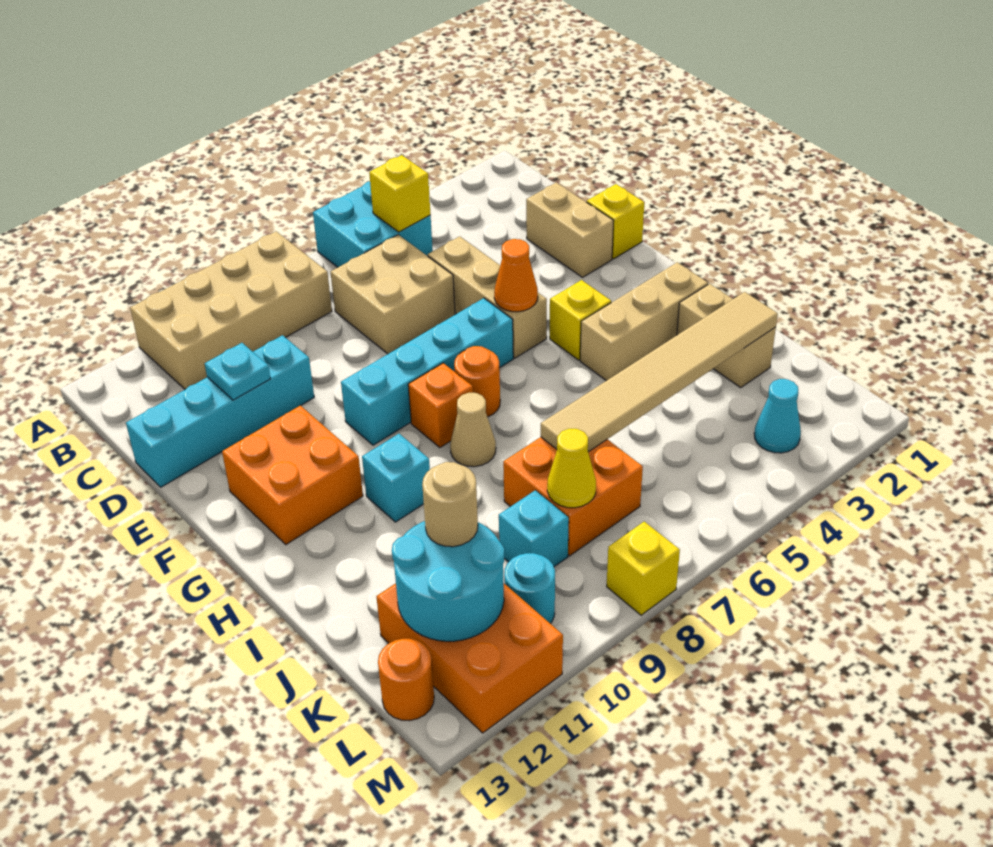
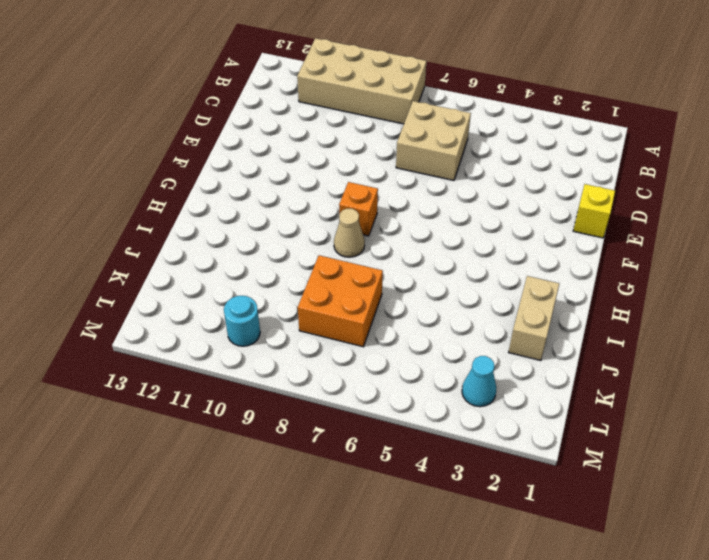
none -> cyan brick A5:B6 level 1
none -> tan brick D2:E2 level 1
none -> tan brick D5:F5 level 1
none -> cyan brick D10:D13 level 1

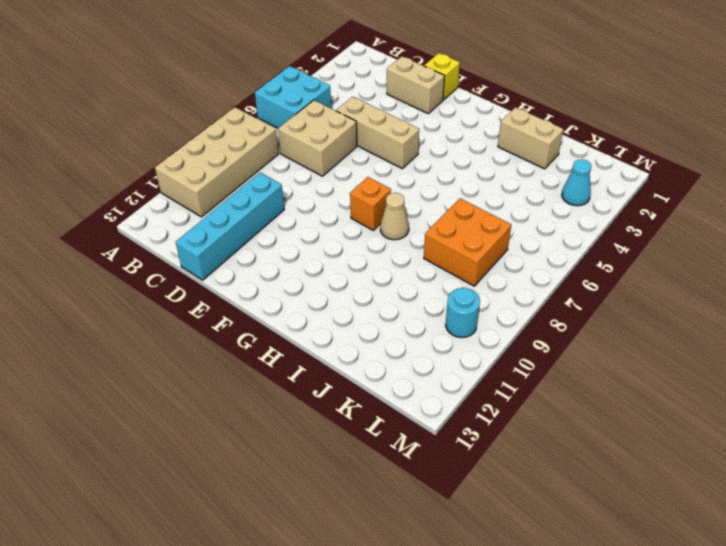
none -> cyan brick F6:F9 level 1
none -> orange brick F11:G12 level 1
none -> yellow brick G4 level 1
none -> orange round brick G7 level 1

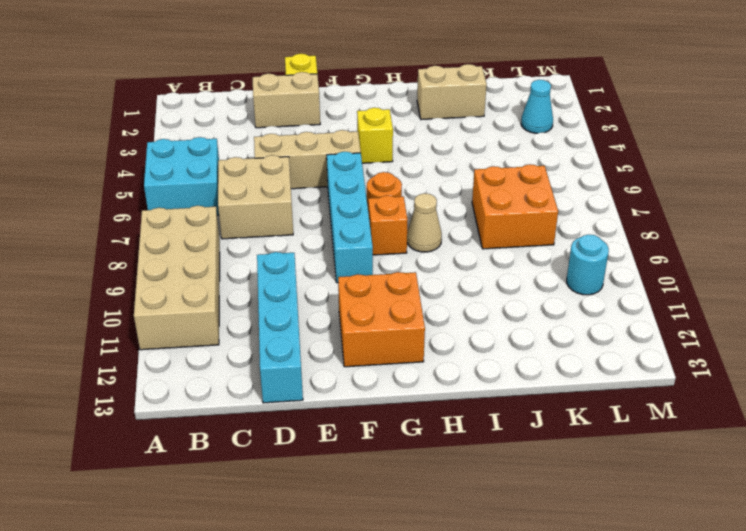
none -> tan brick H2:H4 level 1
none -> cyan brick H10 level 1
none -> cyan brick K9 level 1
none -> orange brick K11:M12 level 1

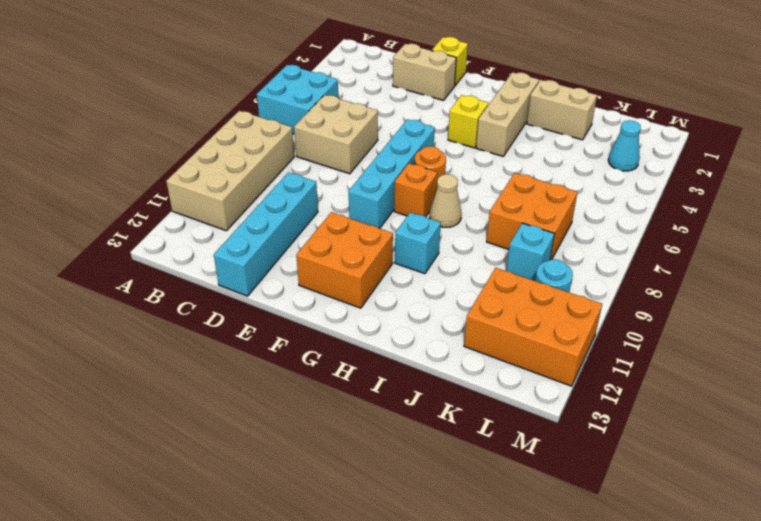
none -> tan brick D5:F5 level 1
none -> orange round brick L13 level 1
none -> yellow brick M8 level 1
none -> yellow brick B5 level 2

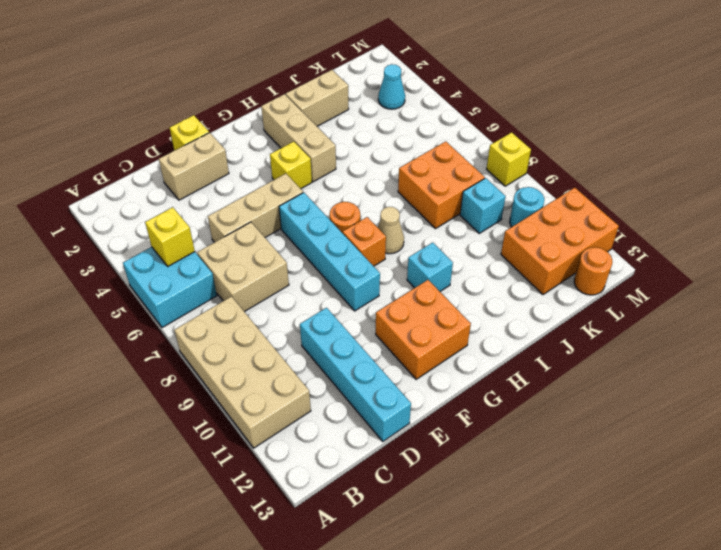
none -> cyan plate D11 level 2
none -> orange cone F5 level 2
none -> tan tile J2:J7 level 2
none -> yellow cone K8 level 2

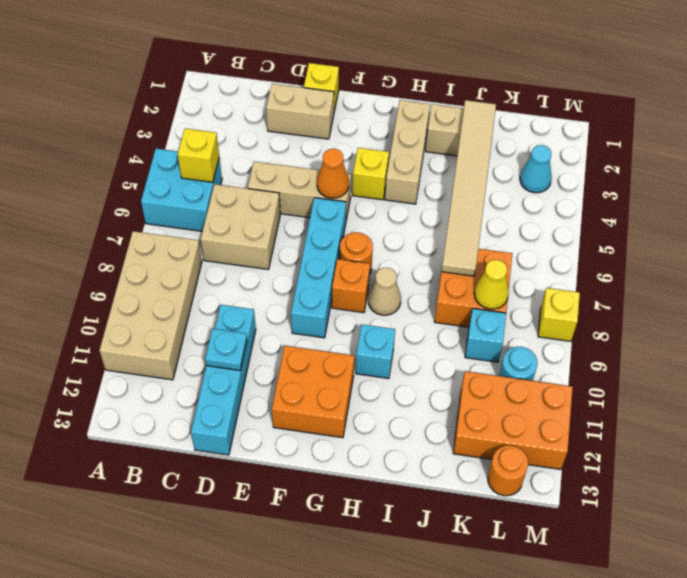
none -> cyan round brick K11:L12 level 2
none -> tan round brick K11 level 3

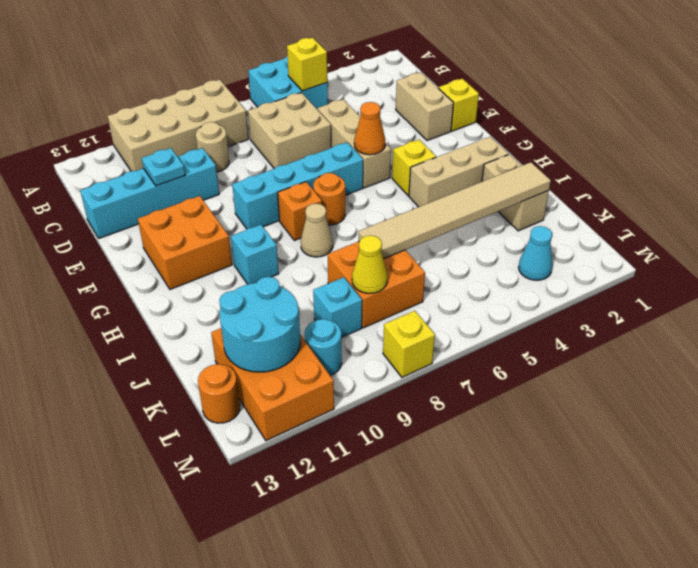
tan round brick C9 level 1 -> tan round brick K11 level 3

